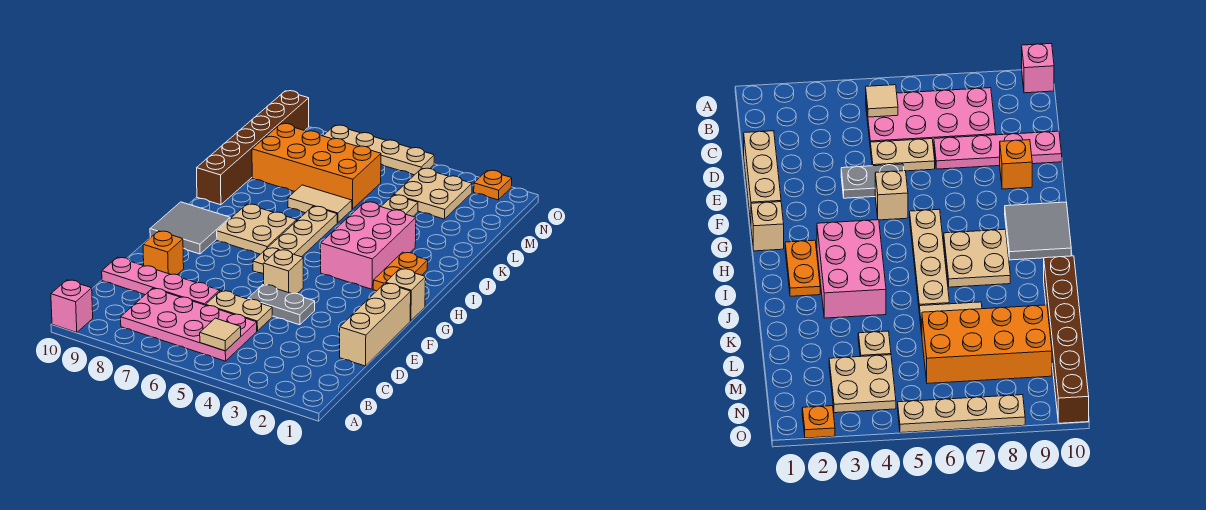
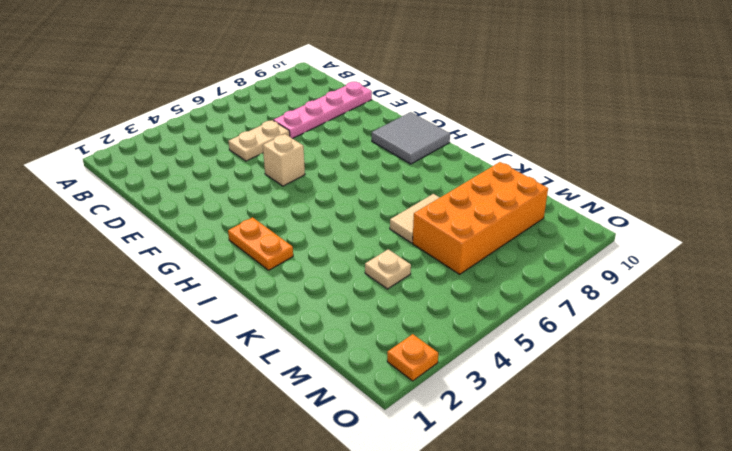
none -> pink brick A10 level 1
none -> pink plate B5:C8 level 1
none -> tan brick D1:F1 level 1

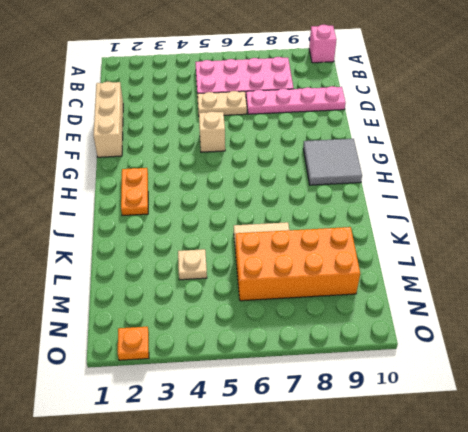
none -> grey plate E4:E5 level 1
none -> orange brick E9 level 1
none -> tan brick G1 level 1

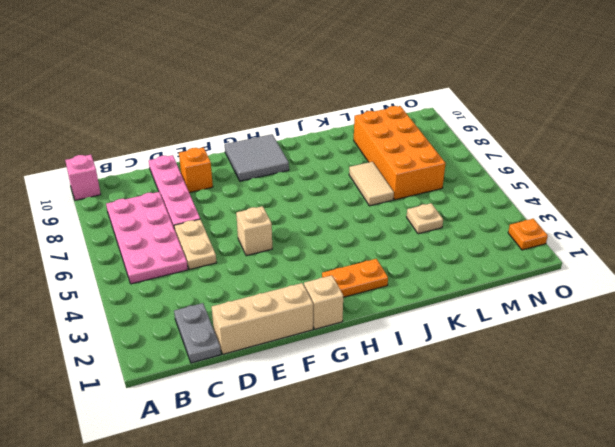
grey plate C1:C2 level 1 -> grey plate E4:E5 level 1
none -> tan plate G6:J6 level 1
none -> pink brick H3:J4 level 1
none -> tan plate H7:I8 level 1

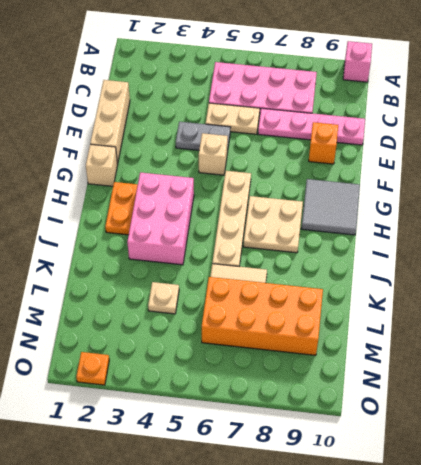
none -> brown brick J10:O10 level 1
none -> tan plate M3:N4 level 1
none -> tan plate O5:O8 level 1

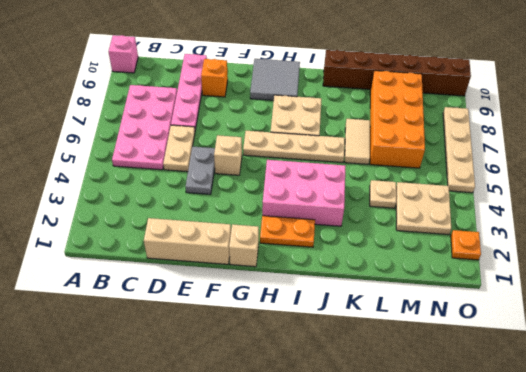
none -> tan tile B5 level 2

